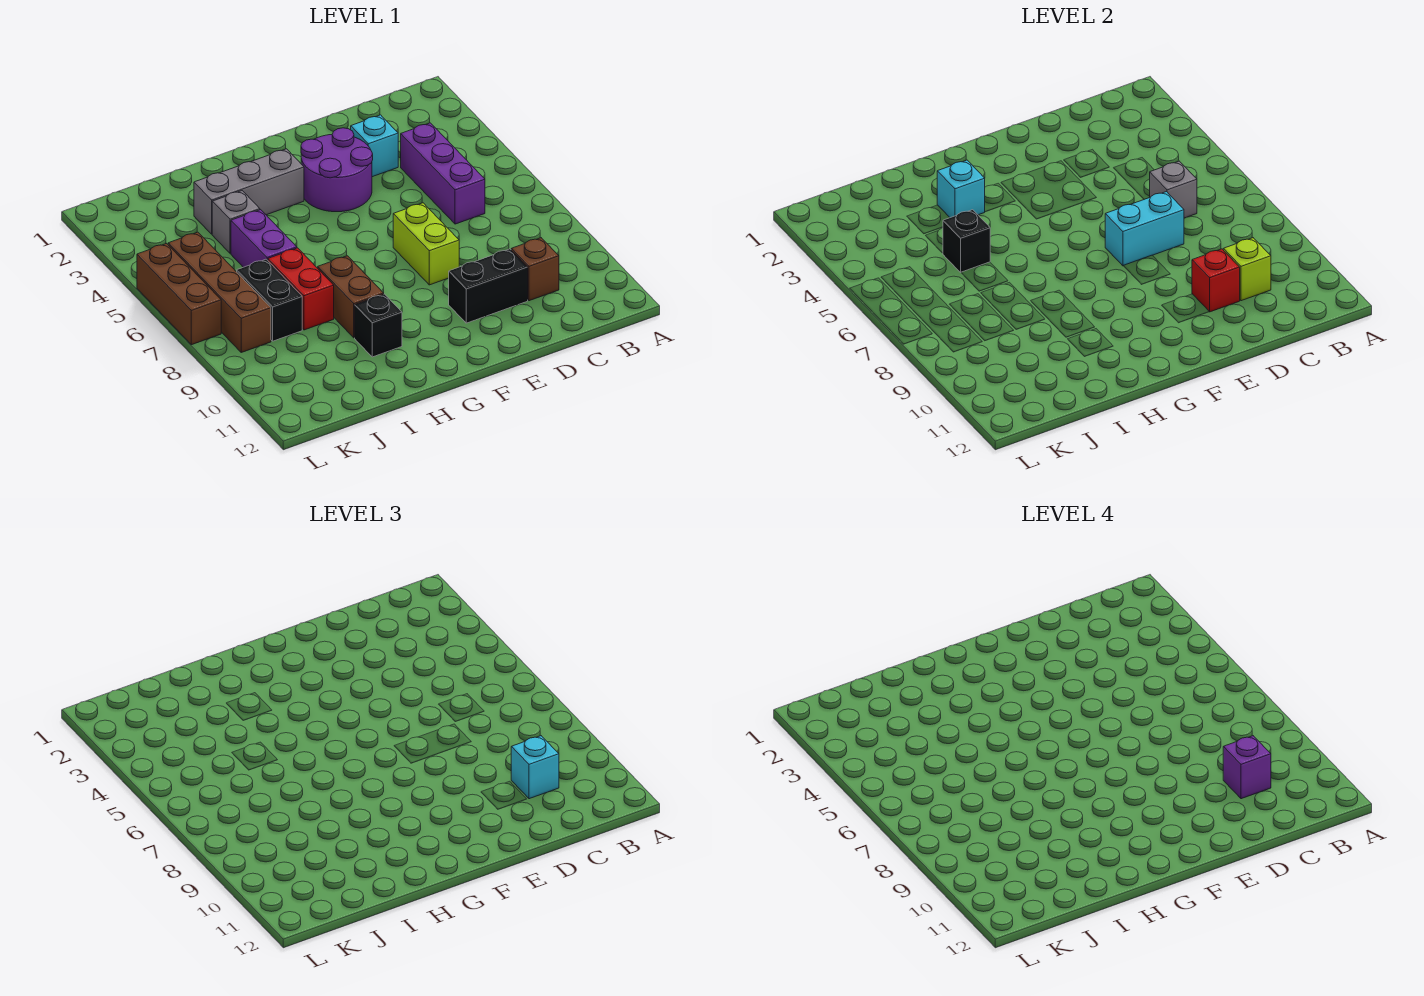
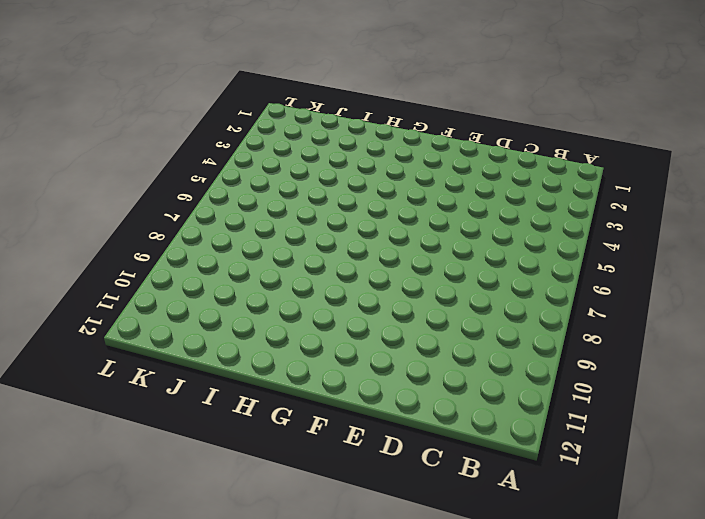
none -> purple brick C4:C6 level 1
none -> brown brick C10 level 1
none -> cyan brick D3 level 1

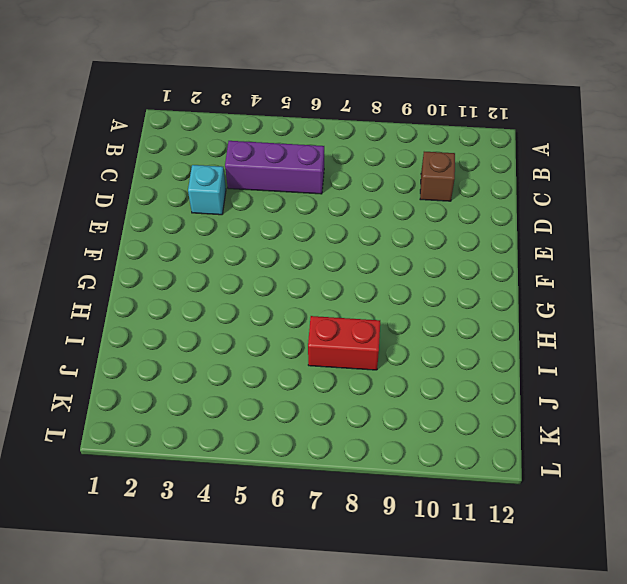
none -> black brick D10:E10 level 1
none -> purple round brick E3:F4 level 1
none -> lime brick E7:E8 level 1

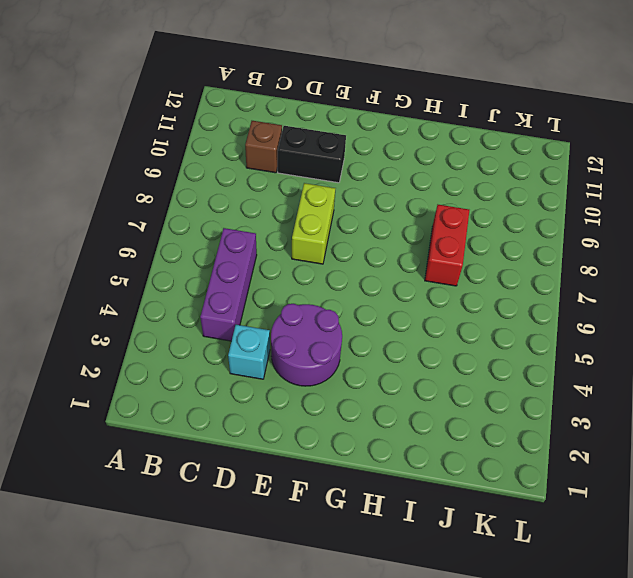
none -> grey brick G3:I3 level 1
none -> brown brick H8:H9 level 1
none -> black brick H10 level 1

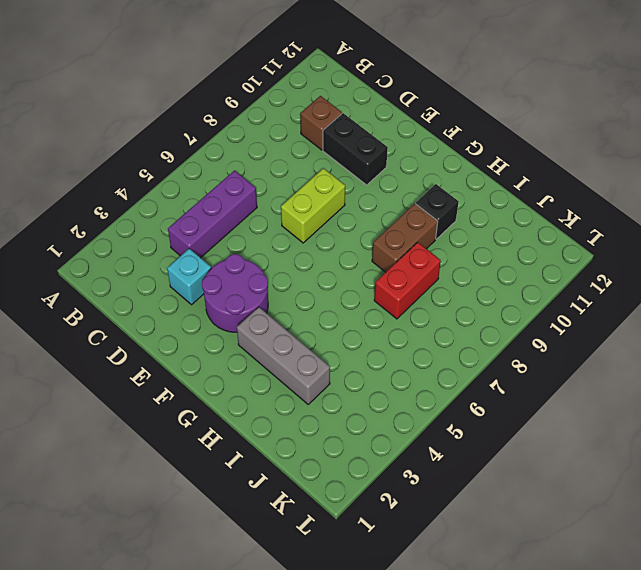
none -> grey brick I4 level 1
none -> purple brick I5:I6 level 1
none -> black brick J7:J8 level 1

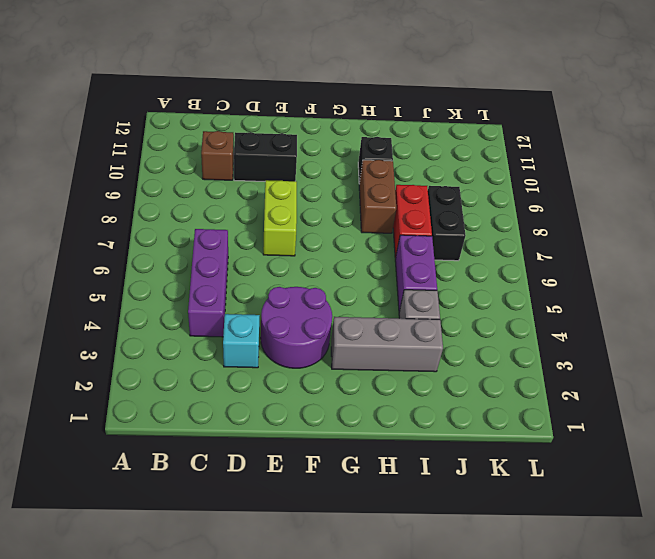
none -> brown brick K5:K8 level 1
none -> brown brick L5:L7 level 1
none -> grey brick C6 level 2

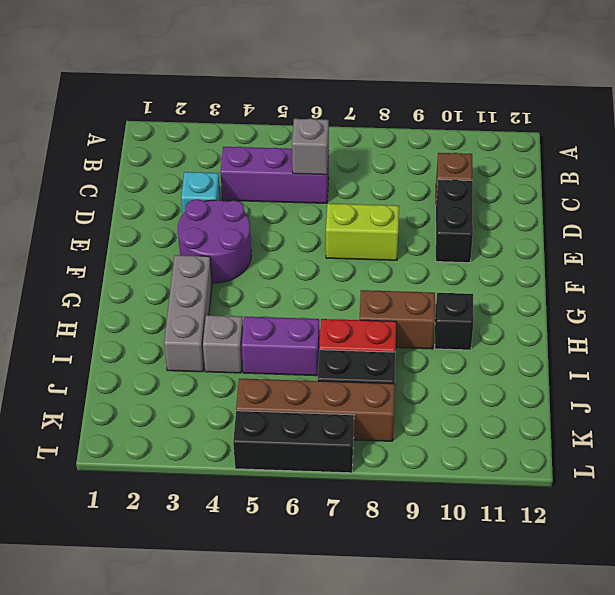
black brick L5:L7 level 1 -> brown brick L5:L7 level 1
none -> lime brick C10 level 2
none -> cyan brick D7:E7 level 2
none -> red brick D10 level 2

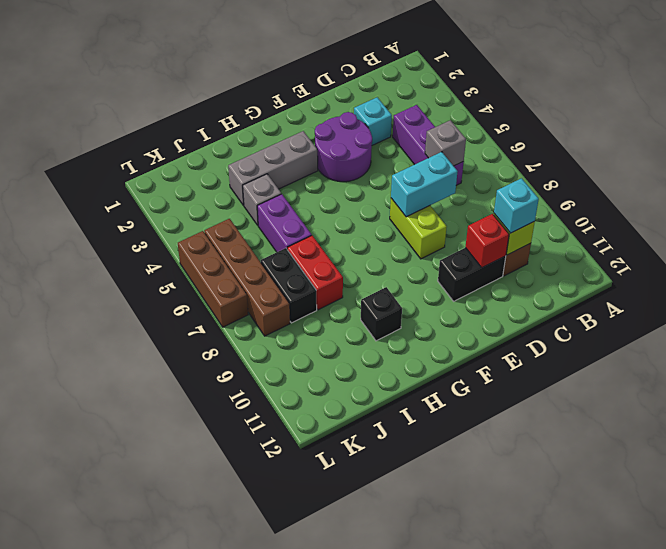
none -> brown brick H8:H9 level 1
none -> cyan brick H3 level 2
none -> black brick I5 level 2

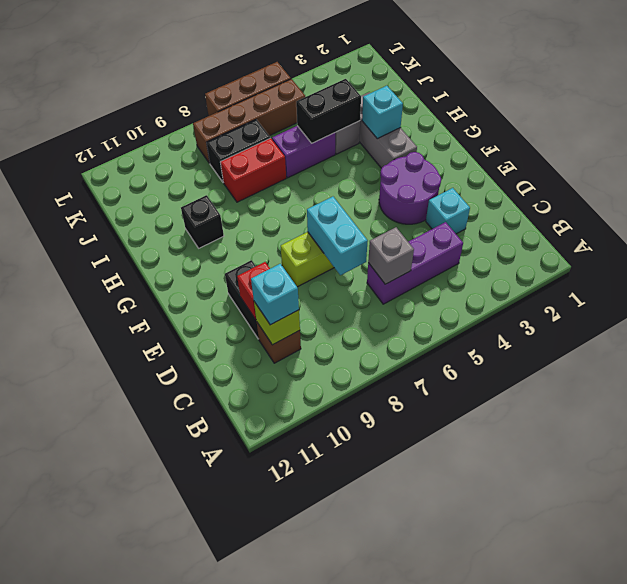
black brick I4:I5 level 2 -> black brick I5 level 2
none -> brown brick H8:H9 level 1
none -> purple brick C10 level 4

